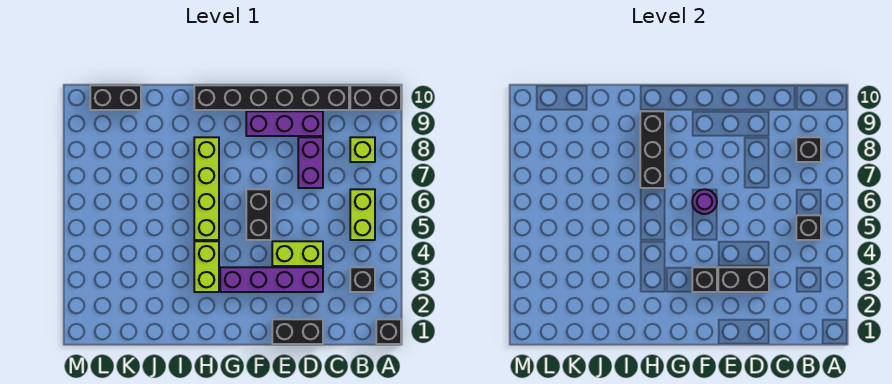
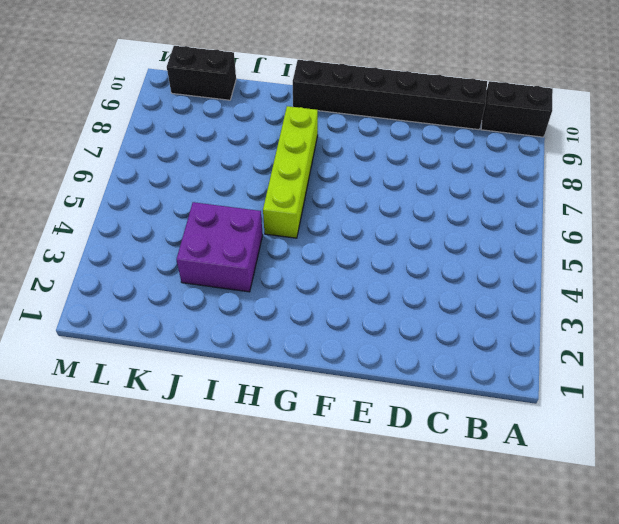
purple brick I3:J4 level 1 -> none
none -> black brick A1 level 1
none -> black brick B3 level 1
none -> lime brick B5:B6 level 1

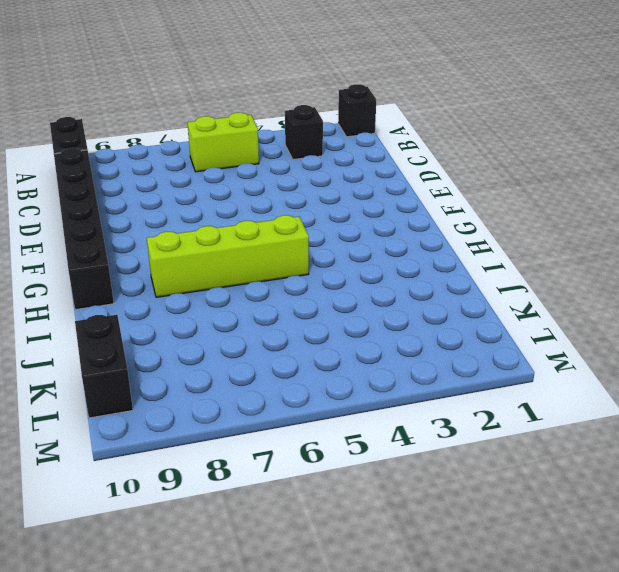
none -> lime brick B8 level 1
none -> black brick D1:E1 level 1
none -> purple brick D3:G3 level 1

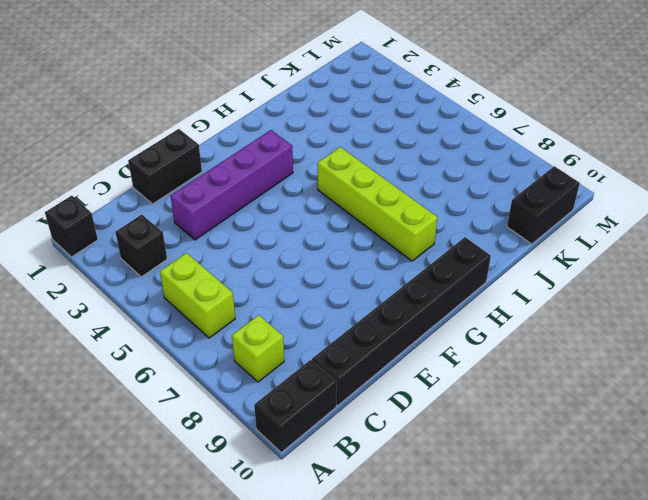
none -> lime brick D4:E4 level 1
none -> purple brick D7:D8 level 1
none -> purple brick D9:F9 level 1

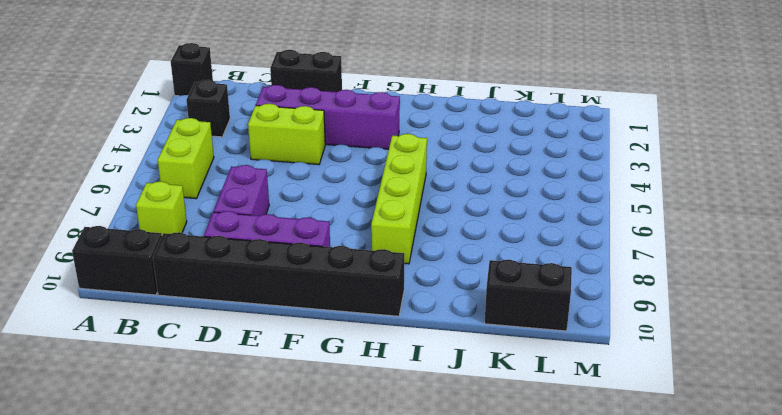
none -> black brick F5:F6 level 1
none -> lime brick H3:H4 level 1
none -> black brick B5 level 2

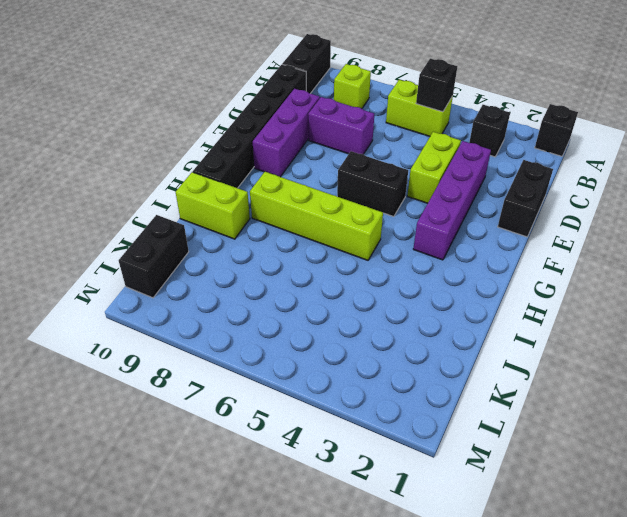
lime brick I9:I10 level 1 -> lime brick H3:H4 level 1
none -> black brick B8 level 2
none -> black brick D3:E3 level 2
none -> black brick F3 level 2

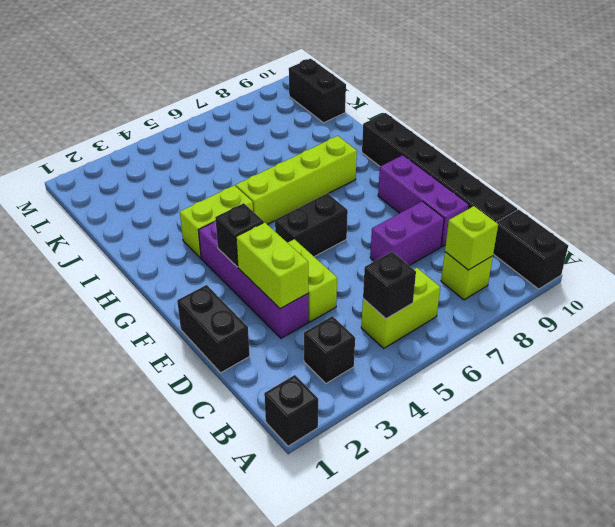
lime brick B8 level 2 -> black brick B8 level 2
lime brick D3:E3 level 2 -> black brick D3:E3 level 2
none -> purple round brick F6 level 2
none -> black brick H7:H9 level 2

